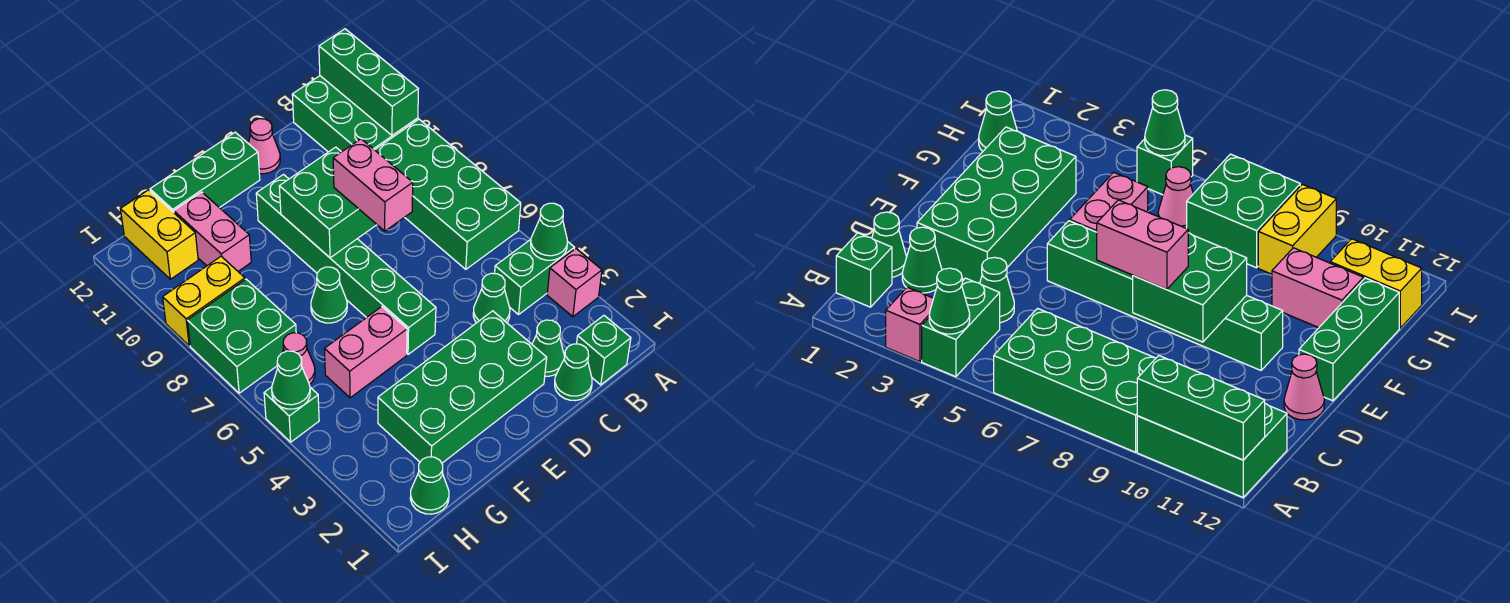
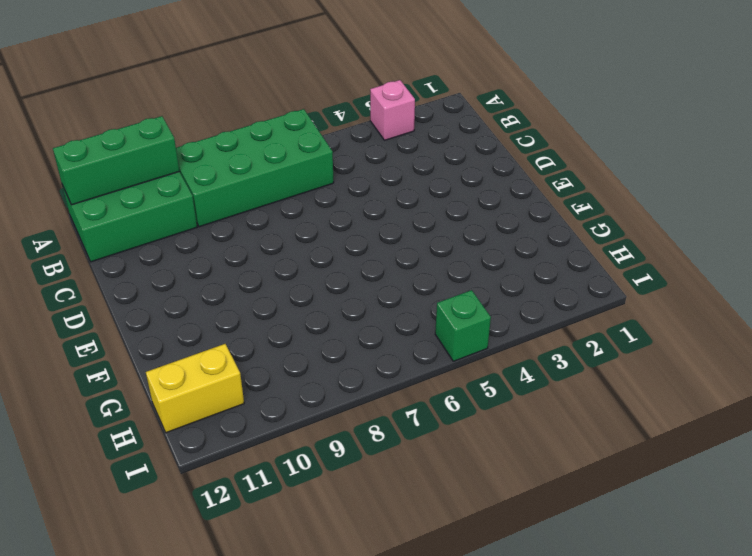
none -> green brick A4:B4 level 1
none -> green brick B1 level 1
none -> green cone C1 level 1

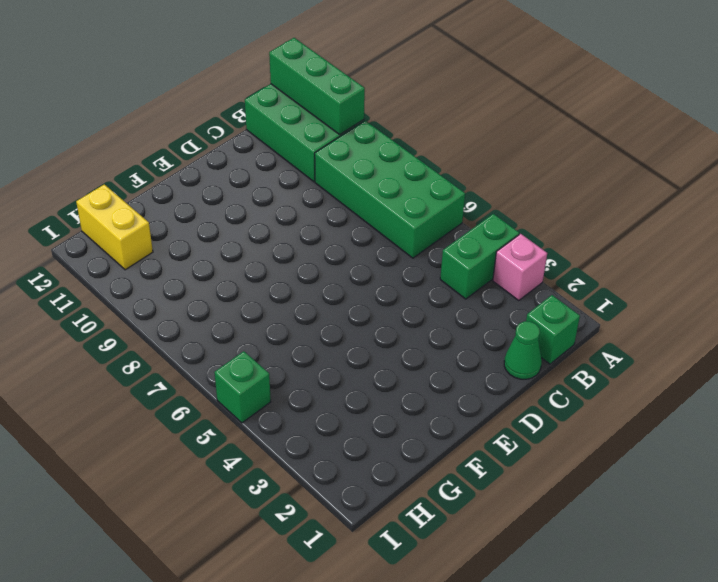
none -> green cone C2 level 1
none -> green cone C4 level 1
none -> green brick D2:G3 level 1

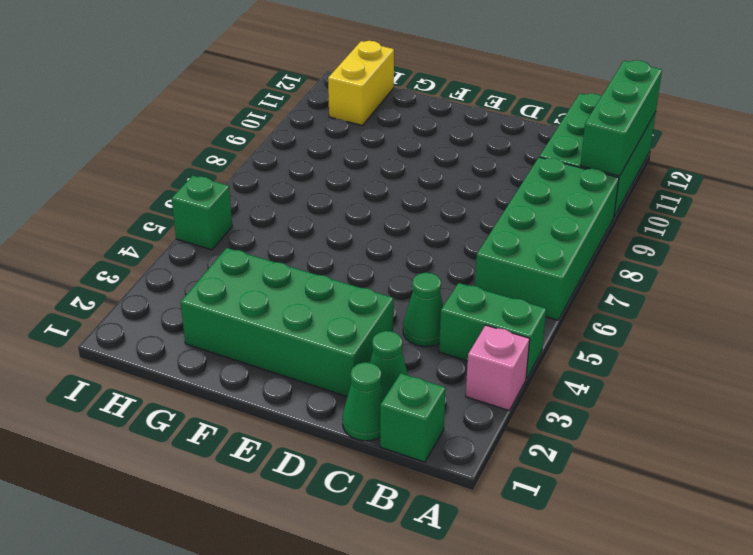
none -> pink cone D12 level 1
none -> green brick E5:E10 level 1
none -> green brick E12:G12 level 1

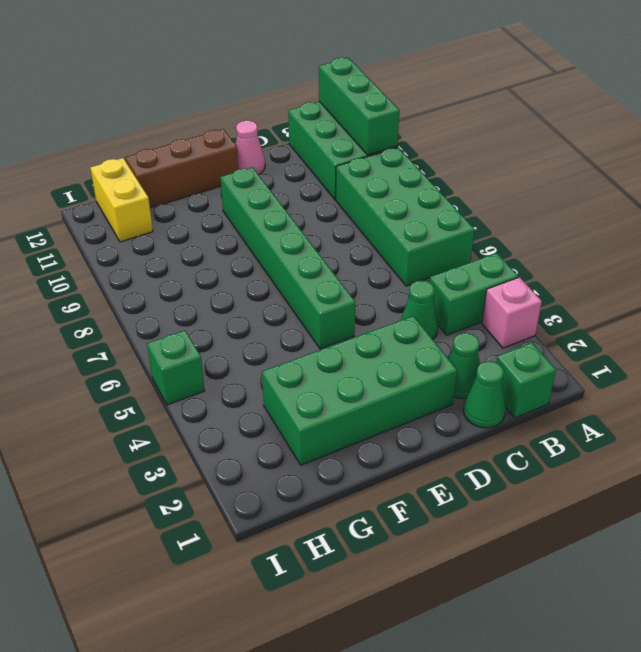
brown brick E12:G12 level 1 -> green brick E12:G12 level 1
none -> pink brick F5:G5 level 1
none -> green cone F7 level 1
none -> pink brick G10:G11 level 1

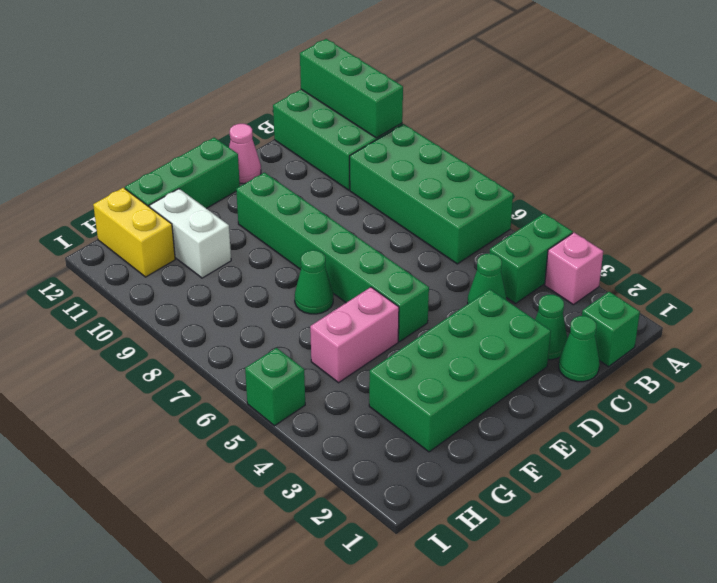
white brick G10:G11 level 1 -> pink brick G10:G11 level 1
none -> green cone H1 level 1
none -> pink cone H6 level 1
none -> green brick H7:I8 level 1

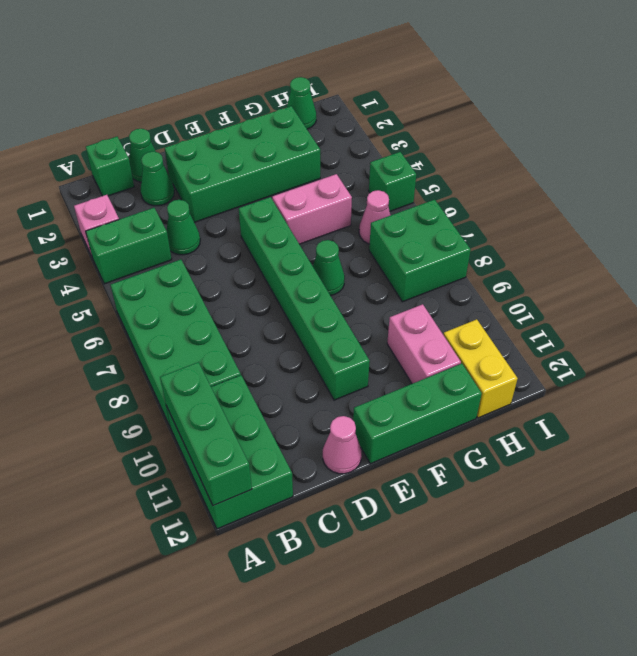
none -> yellow brick H9:I9 level 1
none -> green cone A4 level 2
none -> green brick D8:E9 level 2

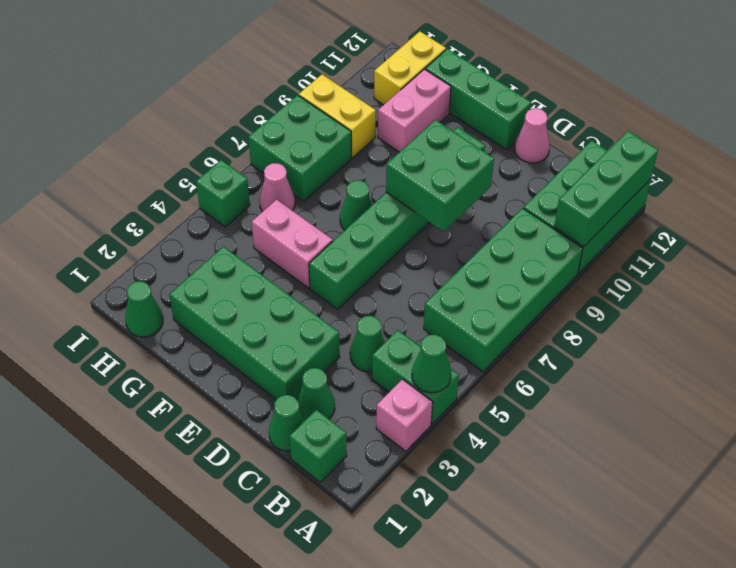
none -> green cone I5 level 2
none -> pink brick D7:D8 level 3

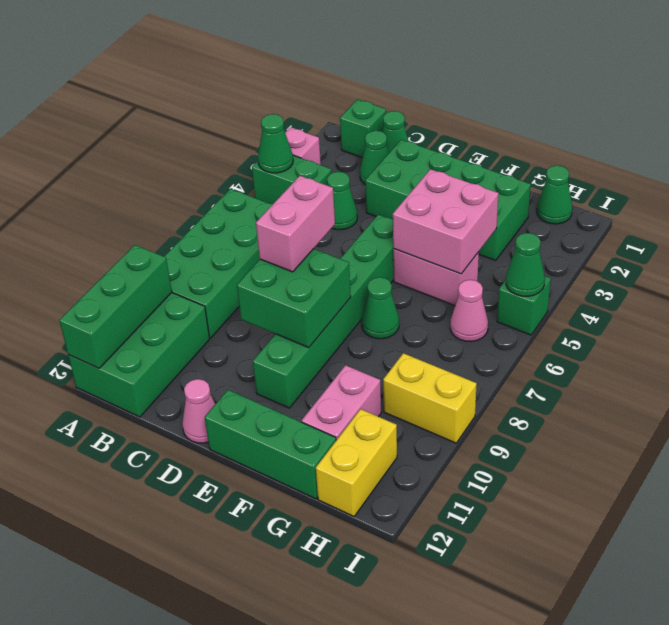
pink brick F4:G5 level 2 -> none
none -> green brick H7:I8 level 1

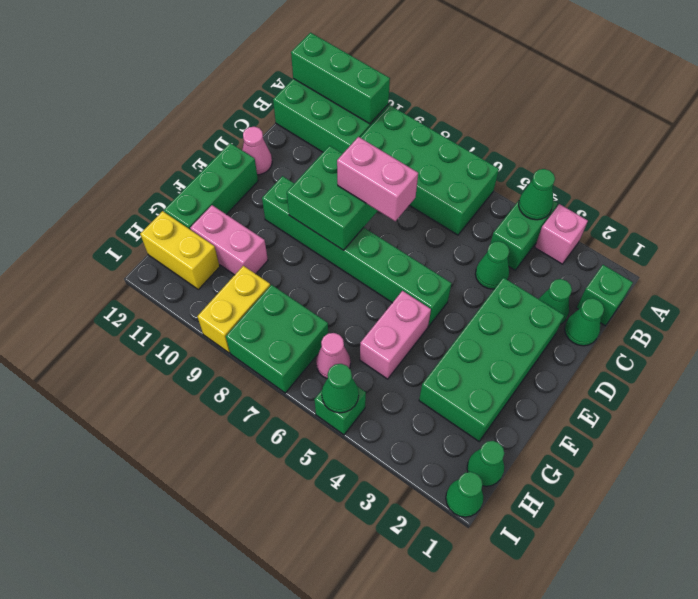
green cone I1 level 1 -> green cone F7 level 1

